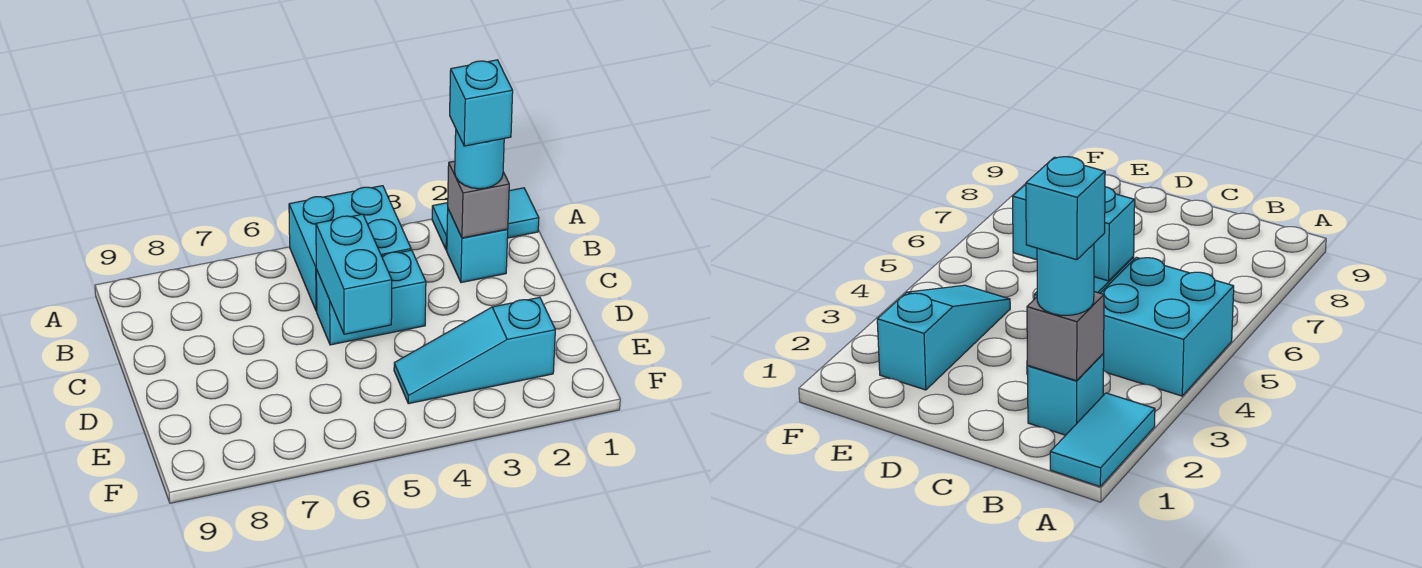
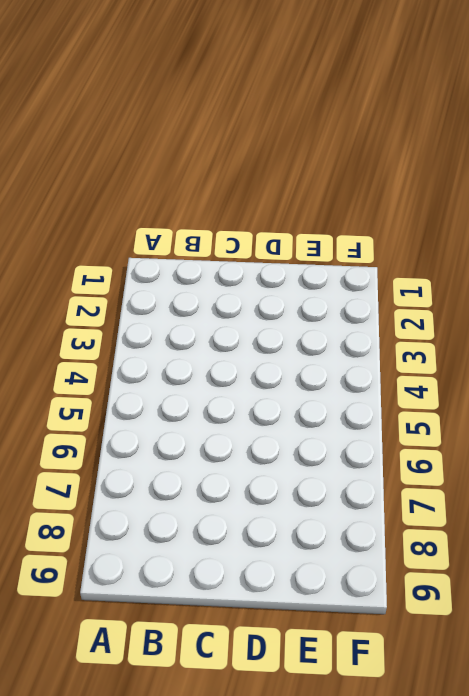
none -> cyan tile A1:A2 level 1
none -> cyan brick A4:B5 level 1

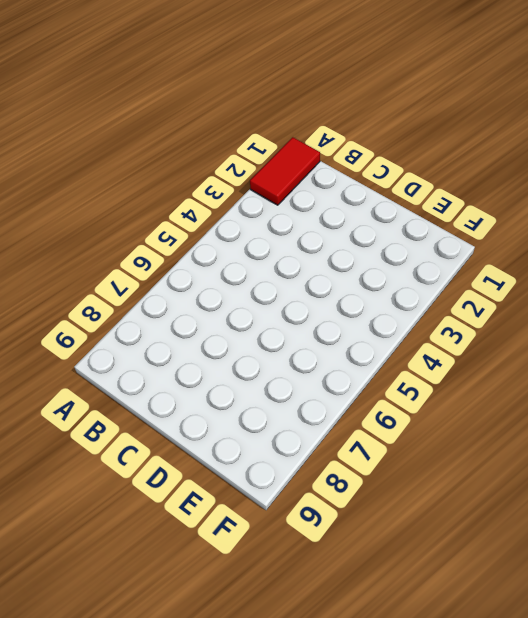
red tile A1:A2 level 1 -> cyan tile A1:A2 level 1
none -> cyan brick A4:B5 level 1
none -> cyan brick B2 level 1

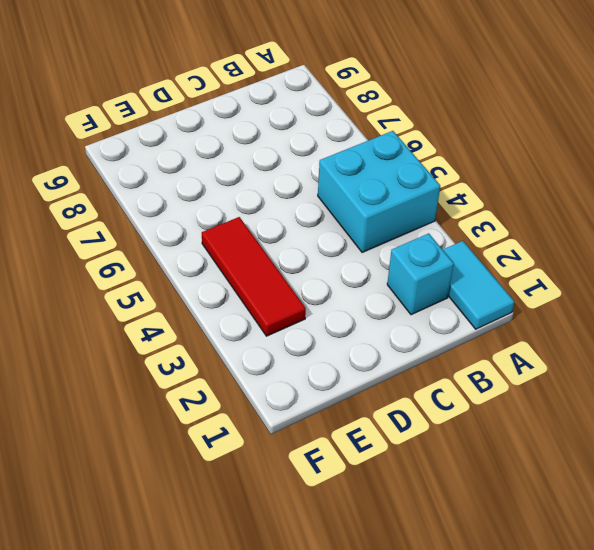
red tile E3:E5 level 1 -> cyan slope E2:E4 level 1 top 2
none -> cyan brick C4:C5 level 1
none -> grey brick B2 level 2

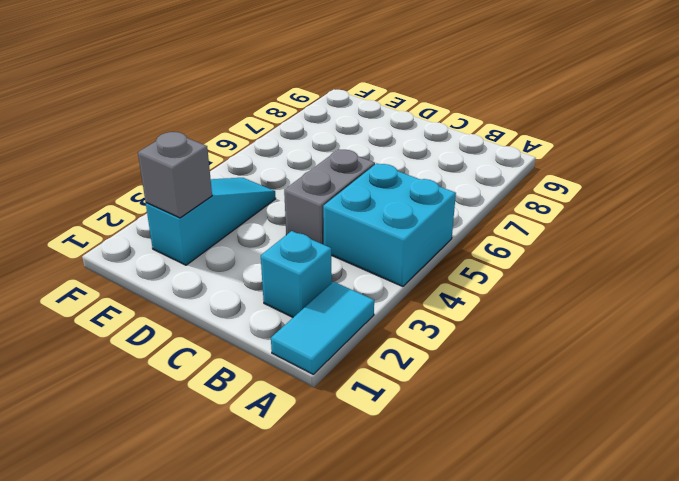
grey brick C4:C5 level 1 -> cyan brick C4:C5 level 1
grey brick E2 level 2 -> grey brick B2 level 2
none -> cyan brick C5:D5 level 2
none -> cyan round brick B2 level 3

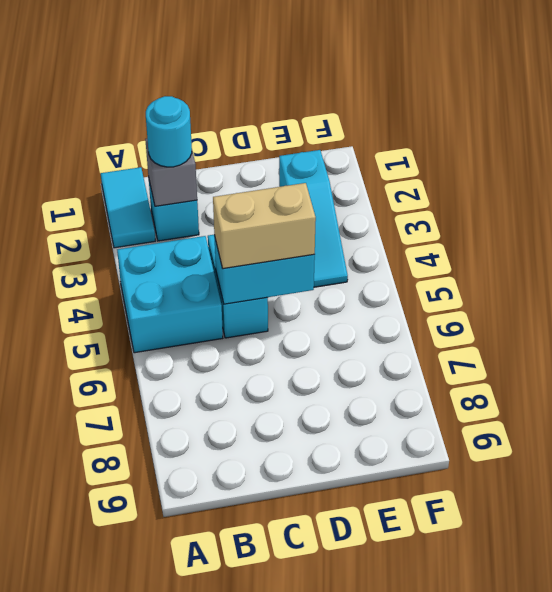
tan brick C5:D5 level 3 -> none
none -> cyan brick B2 level 4

